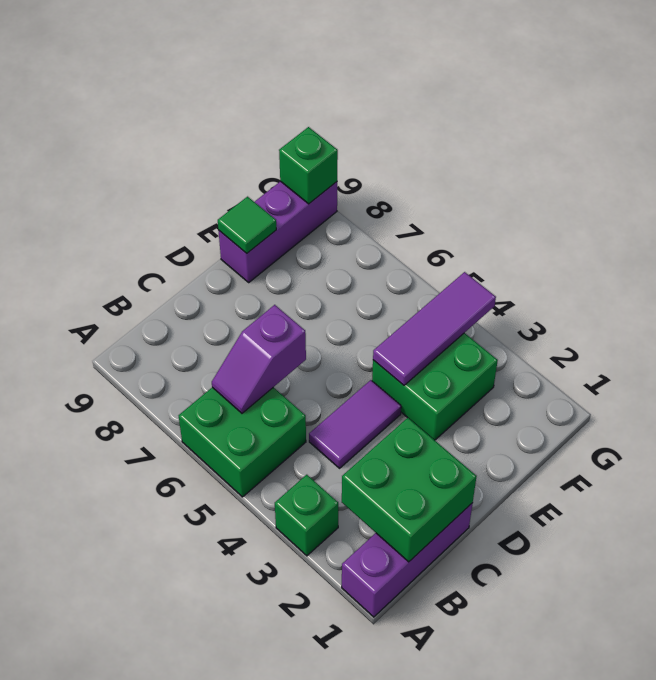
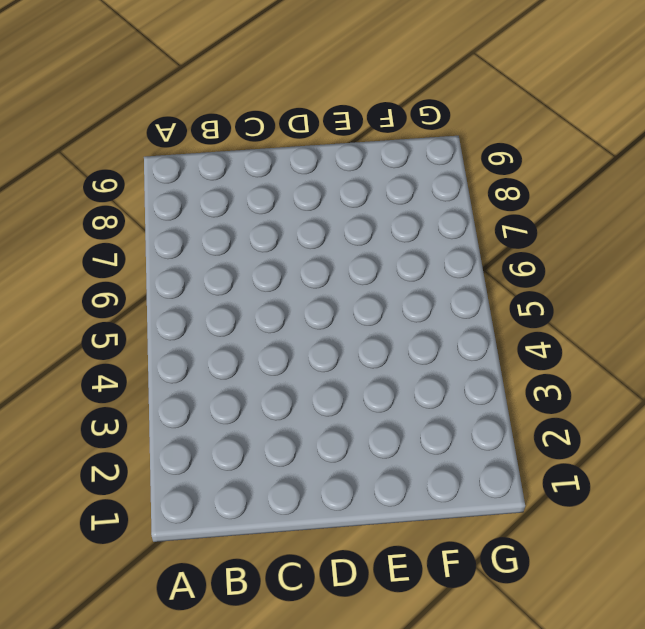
none -> purple brick A1:C1 level 1
none -> green brick A3 level 1

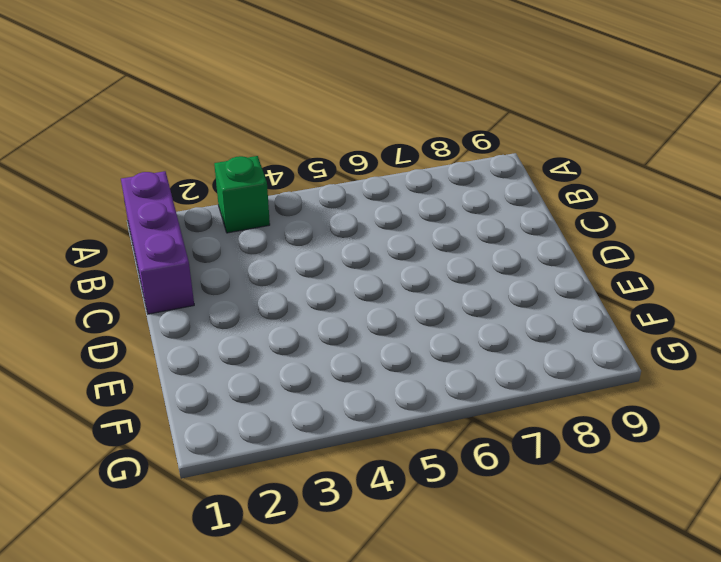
none -> green brick A5:B6 level 1
none -> purple tile C4:D4 level 1

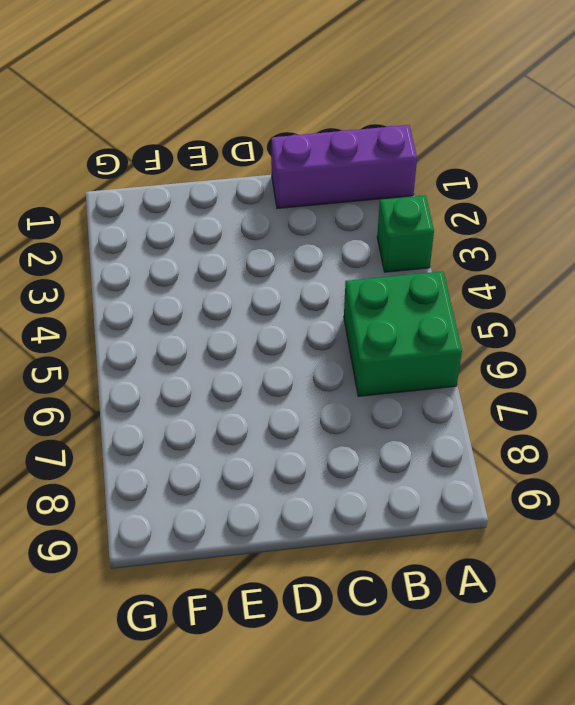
none -> purple tile C4:D4 level 1
none -> green brick E3:F4 level 1

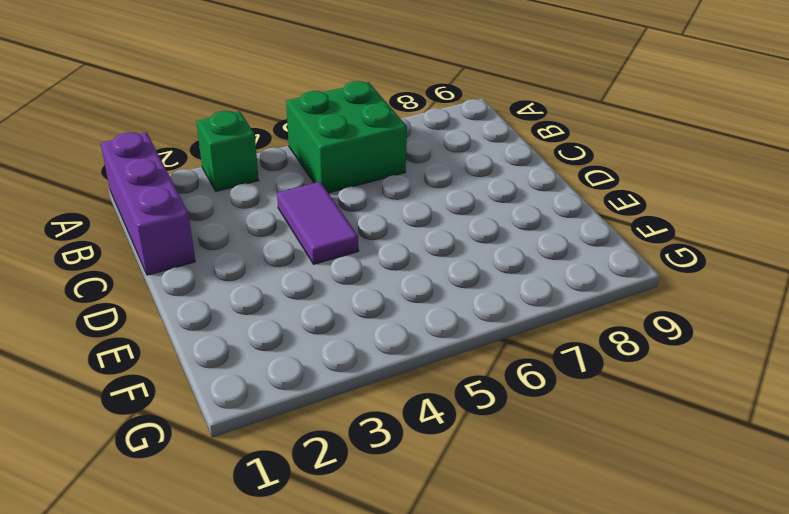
none -> green brick E3:F4 level 1
none -> purple brick E9:G9 level 1

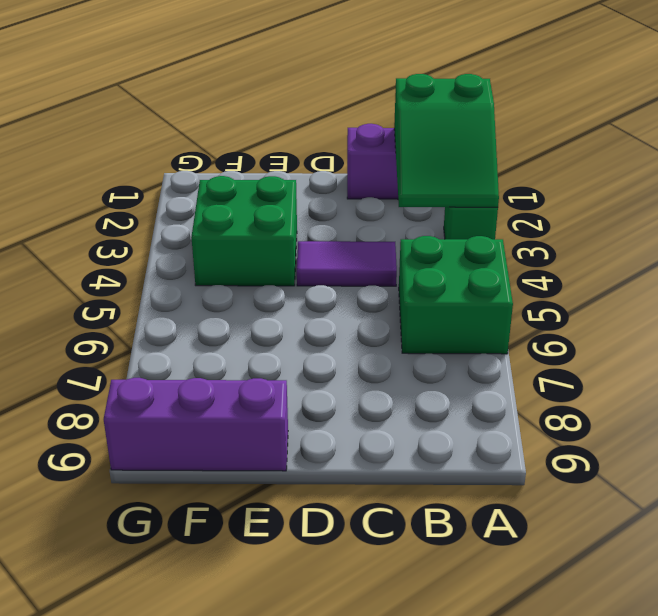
green slope A1:B3 level 2 top 1 -> green brick B1:C2 level 2
none -> purple slope B6:C6 level 2 top C
none -> purple tile E4:G4 level 2

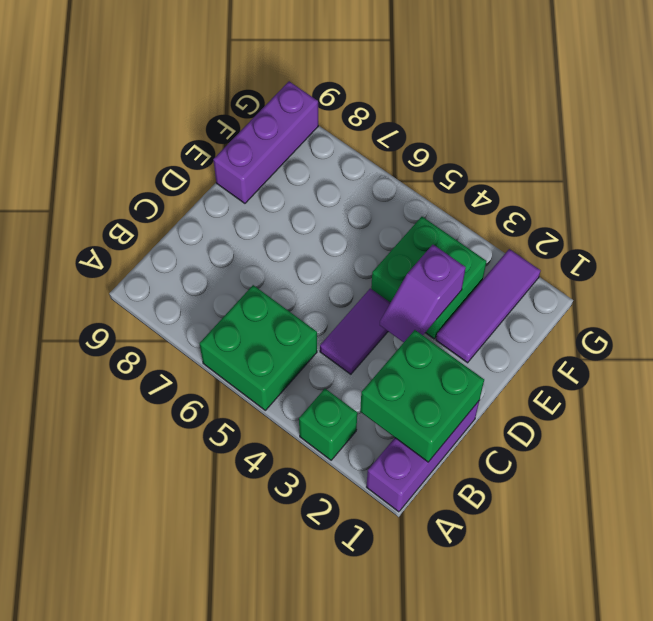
purple slope D3:E3 level 2 top E -> purple slope B6:C6 level 2 top C
purple tile E2:G2 level 1 -> purple tile E4:G4 level 2
none -> green tile E9 level 2
none -> green brick G9 level 2

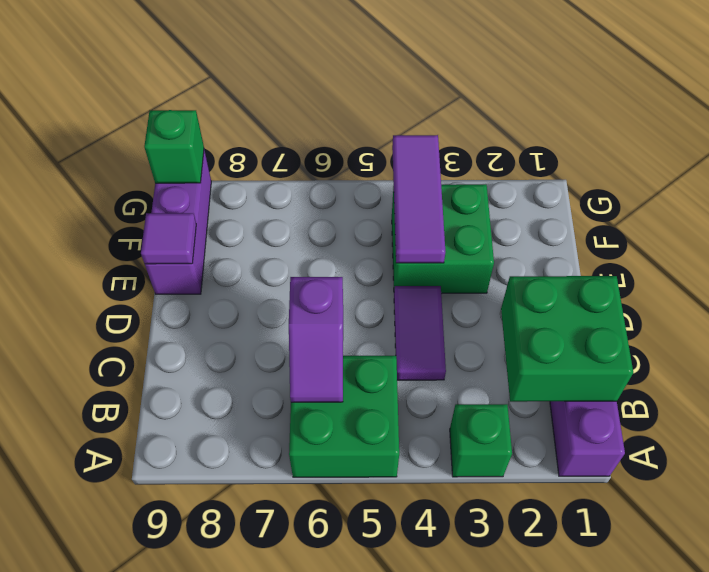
purple tile E9 level 2 -> green tile E9 level 2

